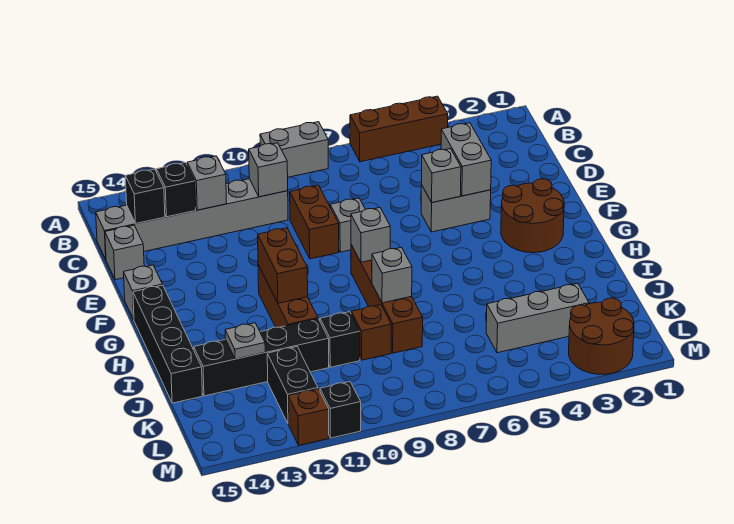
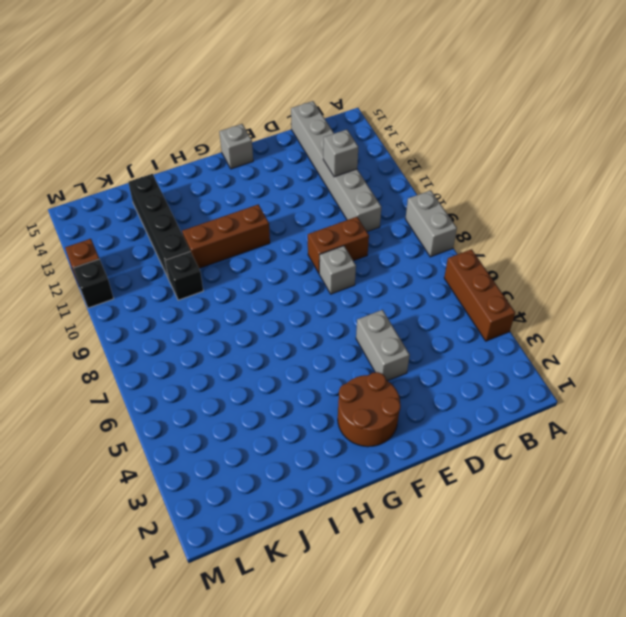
none -> grey brick D15 level 1
none -> brown brick G8:J8 level 1
none -> black brick G15:J15 level 1
none -> brown brick J9 level 1

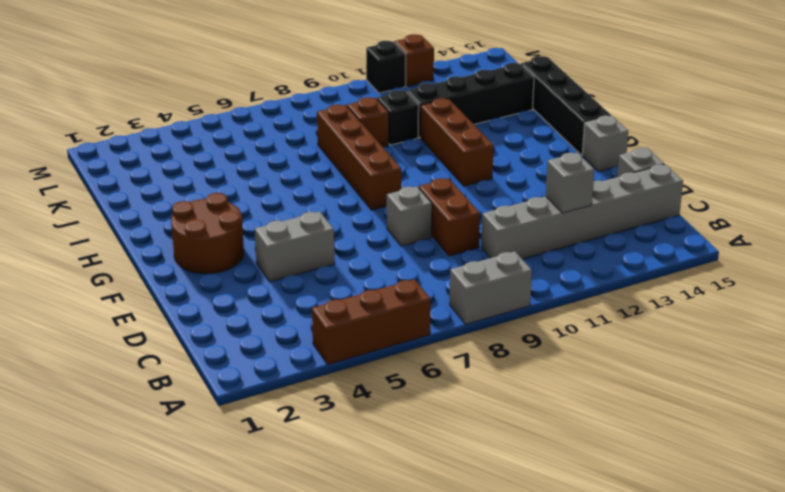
none -> grey brick K3:K5 level 1
none -> black brick K12:L12 level 1
none -> brown round brick L2:M3 level 1
none -> grey brick C10 level 2

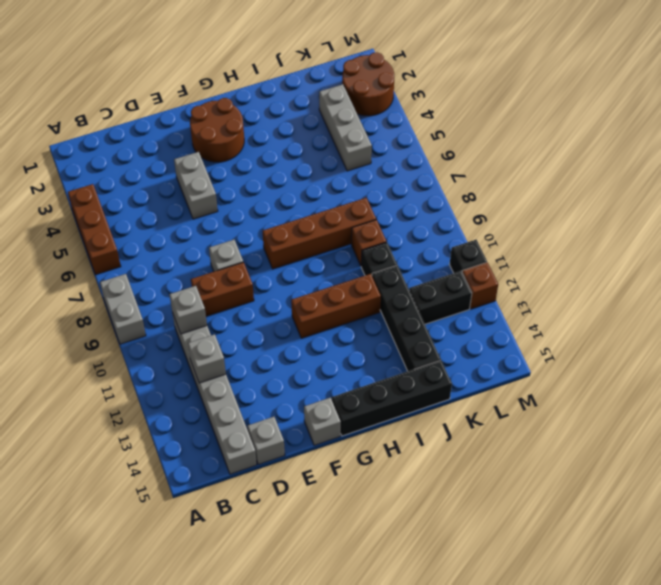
none -> black brick C13 level 2
none -> black brick C14 level 2
none -> grey brick D4:E4 level 2
none -> grey brick E5 level 2

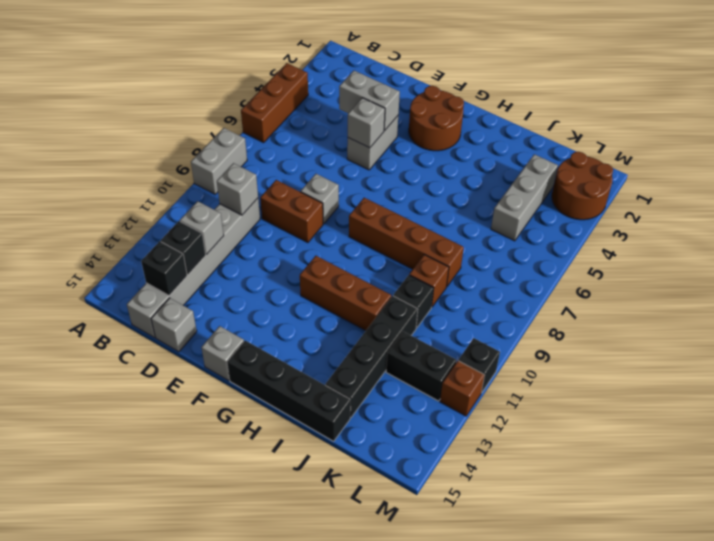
none -> grey brick G8 level 2
none -> brown brick G11:H11 level 2
none -> grey brick I8 level 2
none -> grey plate J13 level 2

